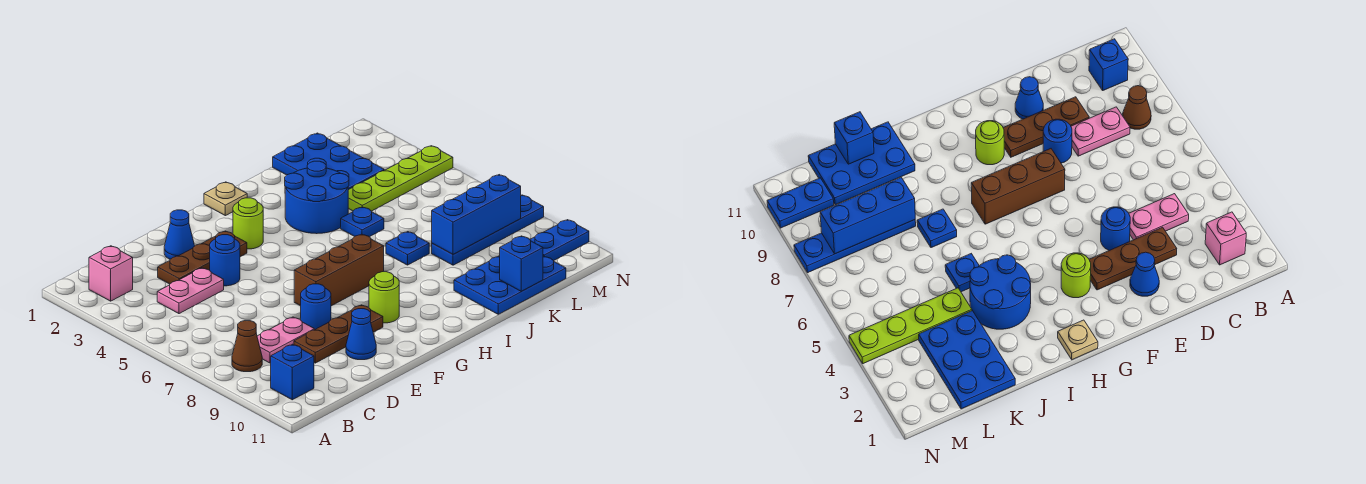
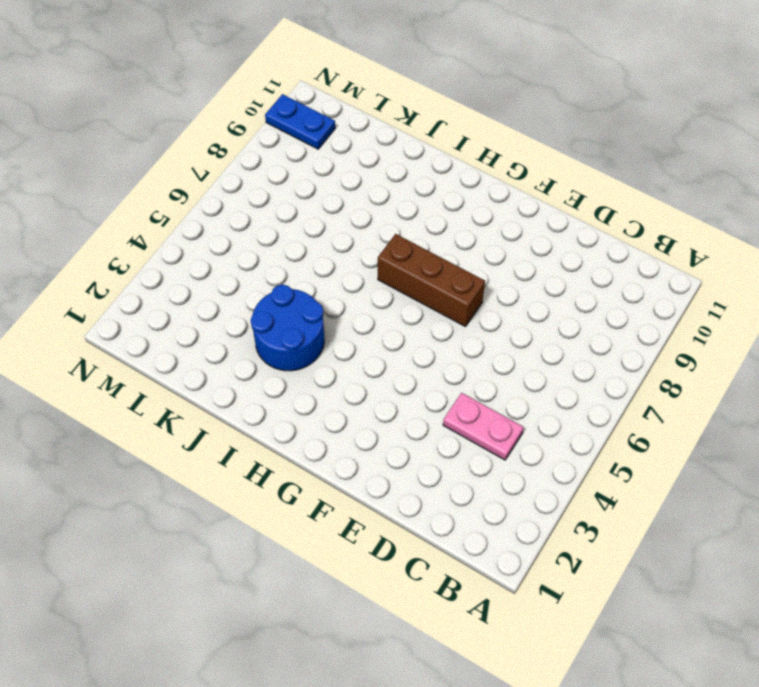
none -> pink brick B2 level 1
none -> brown cone B8 level 1
none -> blue brick B10 level 1

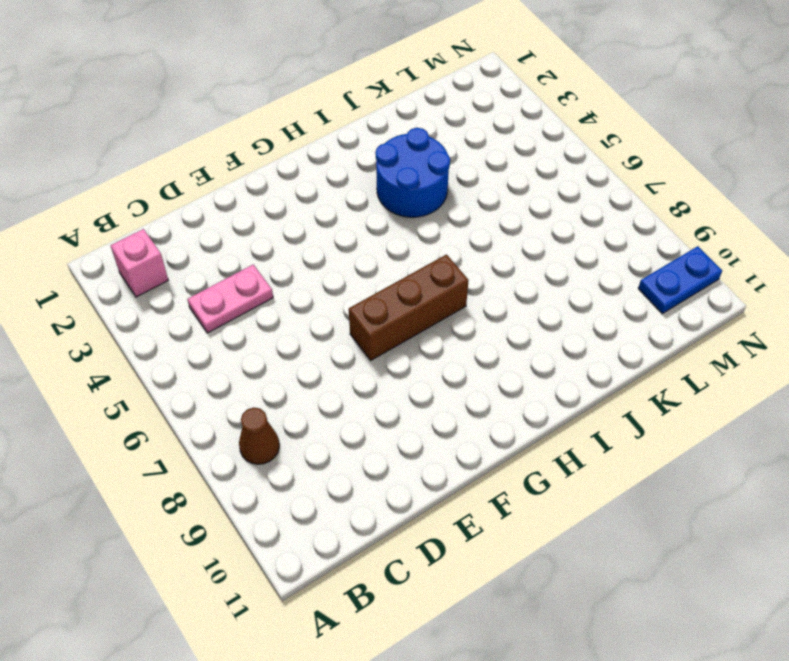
none -> blue brick B10 level 1
none -> pink plate C8:D8 level 1
none -> brown plate D3:F3 level 1

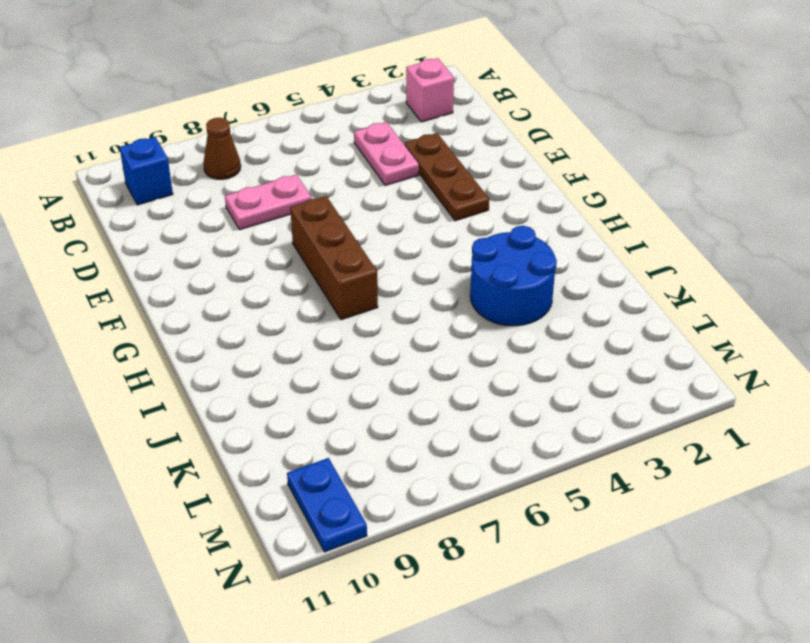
pink plate D7:D8 level 1 -> pink plate C8:D8 level 1
none -> brown plate D9:F9 level 1
none -> blue cone E2 level 1
none -> blue round brick E4 level 1

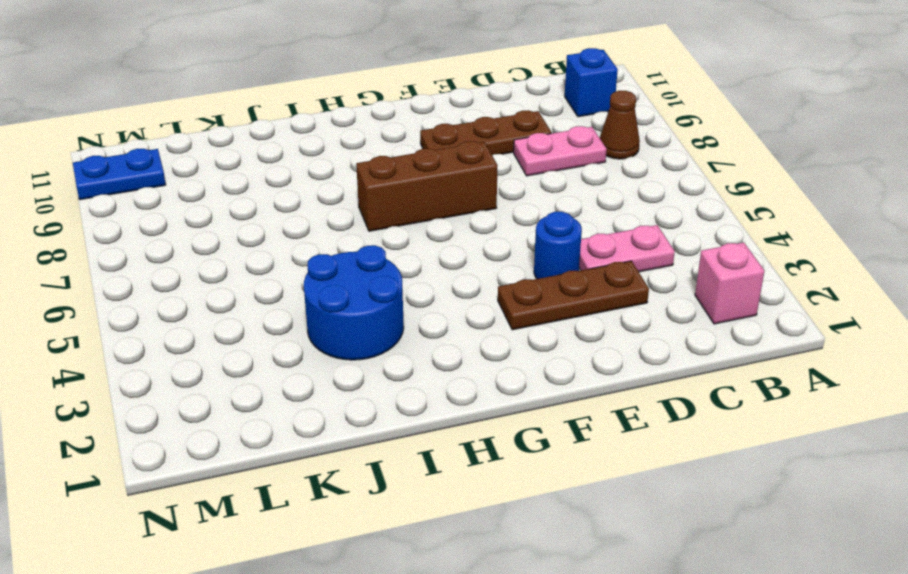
none -> blue cone E2 level 1
none -> blue round brick E8 level 1
none -> blue cone E10 level 1

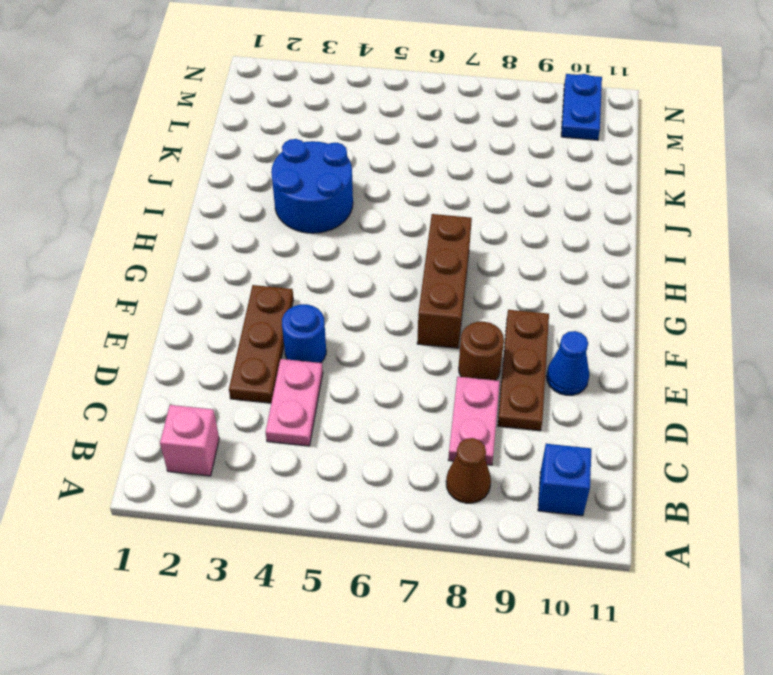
brown round brick E8 level 1 -> blue round brick E8 level 1
none -> blue cone E2 level 1
none -> lime round brick G3 level 1
none -> lime round brick G9 level 1

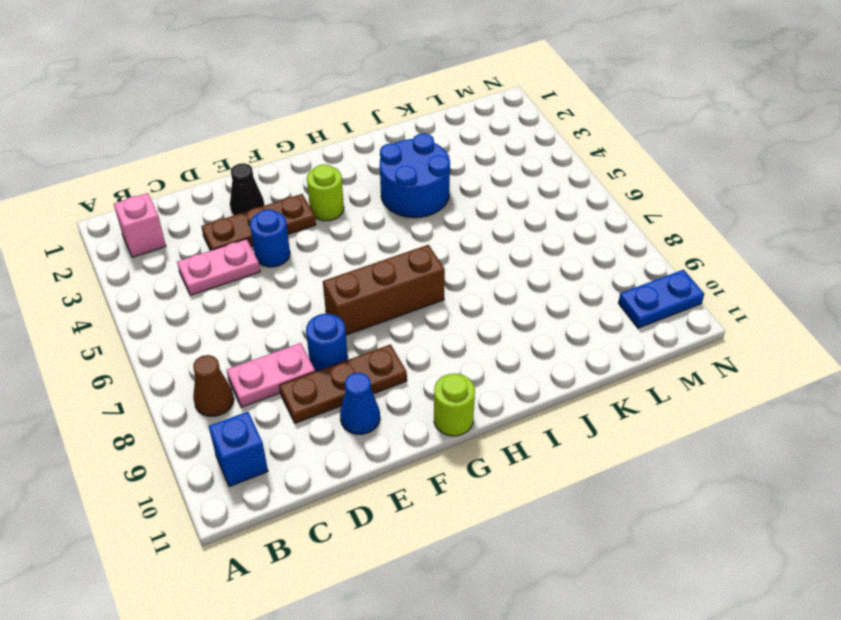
black cone E2 level 1 -> blue cone E2 level 1
lime round brick G11 level 1 -> lime round brick G9 level 1
none -> tan plate H1 level 1
none -> blue plate J5 level 1
none -> blue plate J7 level 1

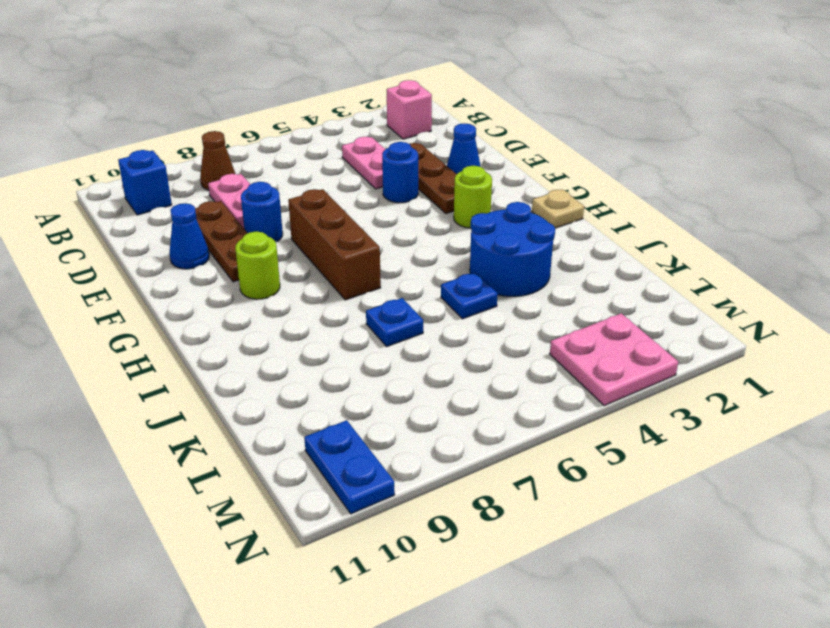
pink plate M3:N4 level 1 -> lime plate K4:N4 level 1
none -> blue plate J10:L11 level 1
none -> blue plate K1:L3 level 1
none -> blue plate K8:N8 level 1

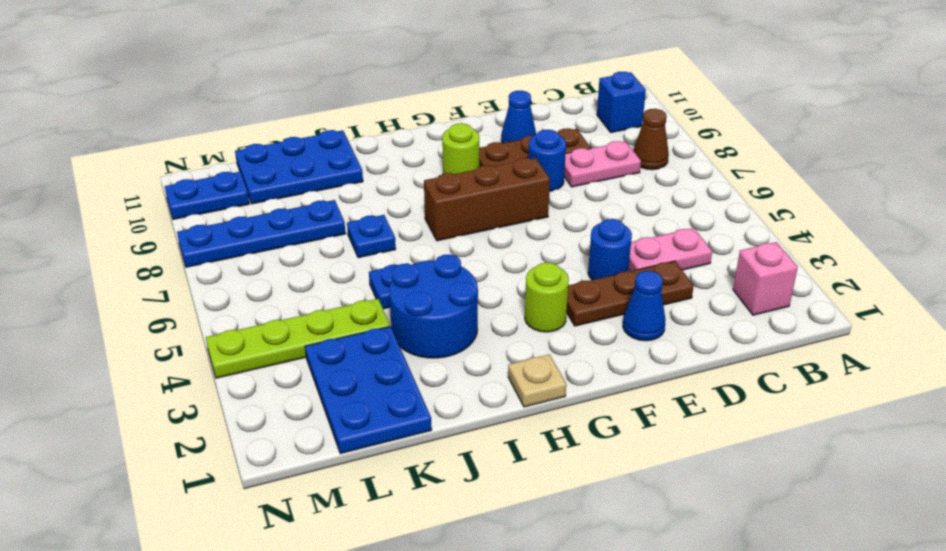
none -> blue brick K8:M8 level 2
none -> blue brick K11 level 2

